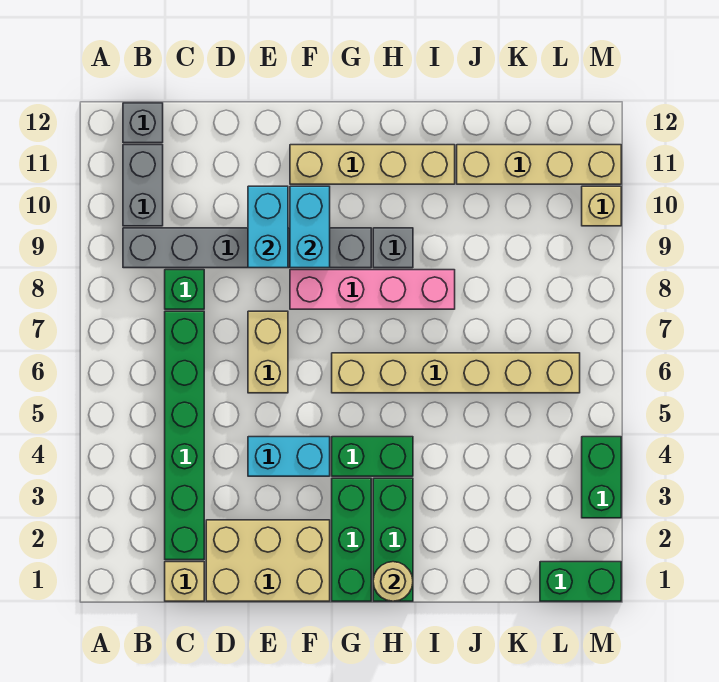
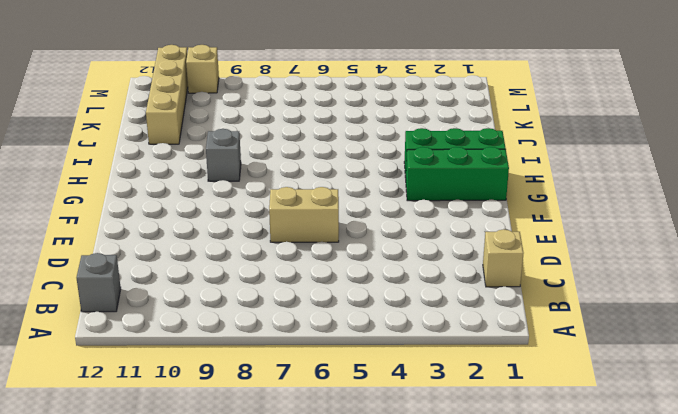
none -> grey brick B9:G9 level 1
none -> grey brick B10:B11 level 1
none -> green brick C2:C7 level 1

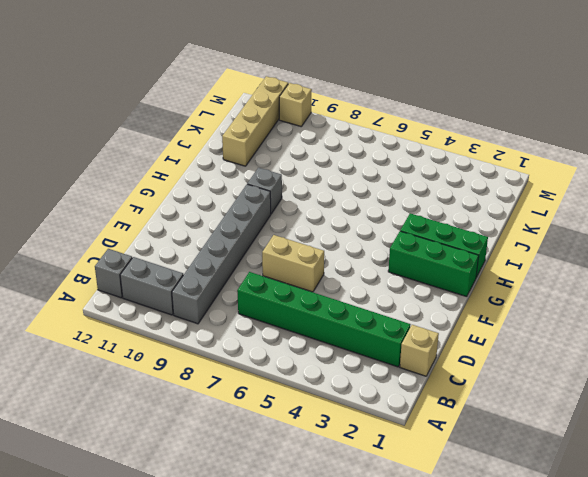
none -> green brick C8 level 1
none -> tan brick D1:F2 level 1
none -> cyan brick E4:F4 level 1

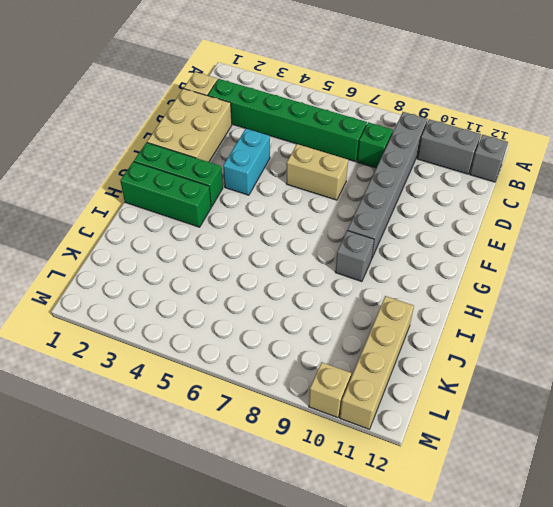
none -> pink brick F8:I8 level 1
none -> tan brick F11:I11 level 1
none -> green brick G4:H4 level 1

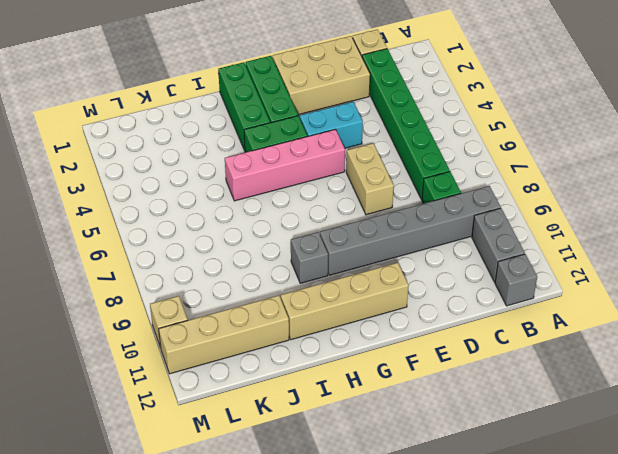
pink brick F5:I5 level 1 -> pink brick F8:I8 level 1
none -> tan brick G6:L6 level 1
none -> green brick L1:M1 level 1
none -> green brick M3:M4 level 1

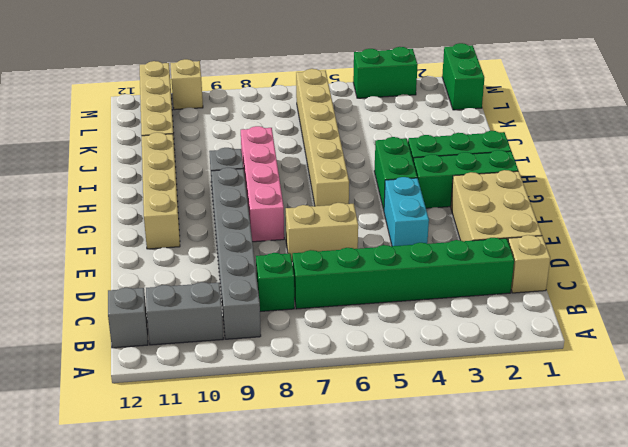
none -> cyan brick E9:E10 level 2
none -> cyan brick F9:F10 level 2
none -> tan round brick H1 level 2

